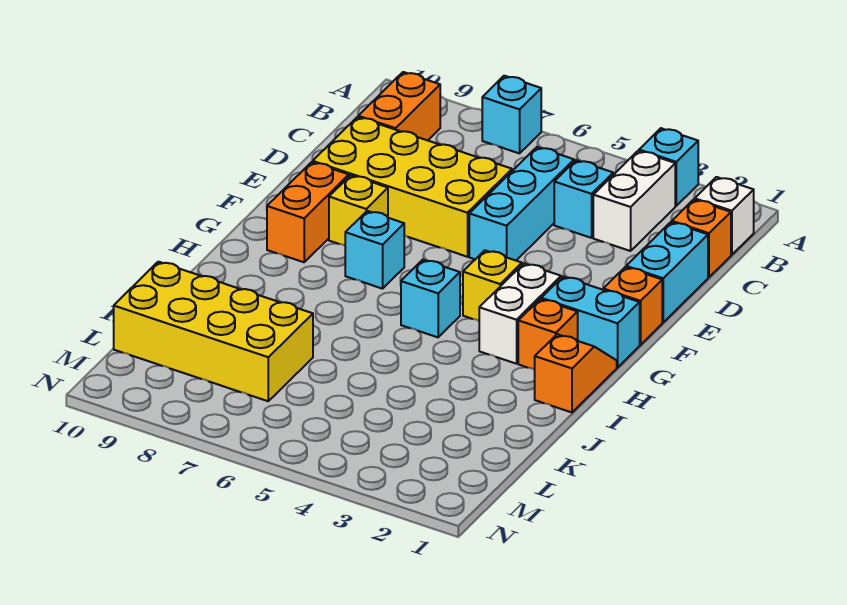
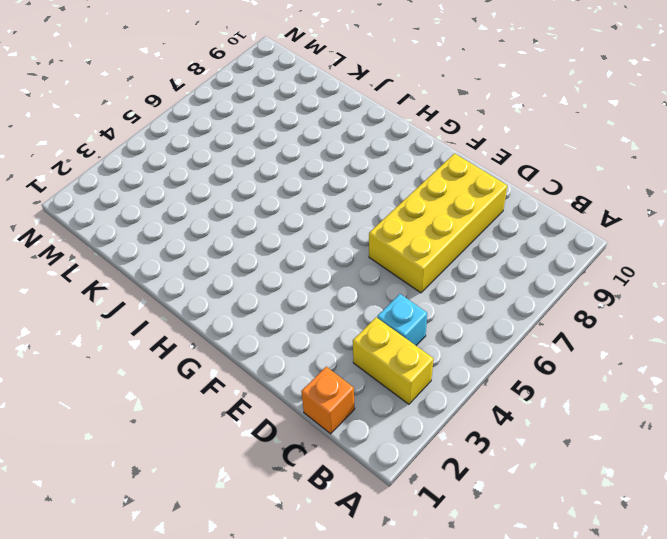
yellow brick B3:C3 level 1 -> white brick B3:C3 level 1
none -> cyan brick A3 level 1
none -> cyan brick A7 level 1
none -> white brick B1 level 1

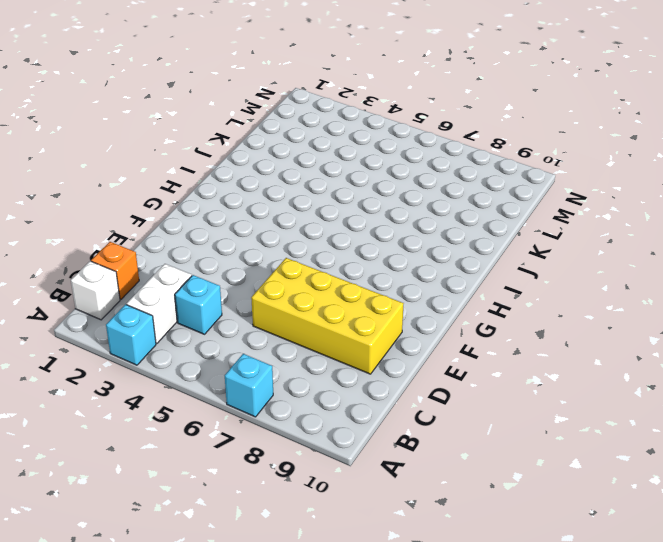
none -> orange brick B9:C9 level 1
none -> cyan brick C5:E5 level 1
none -> cyan brick D1:E1 level 1

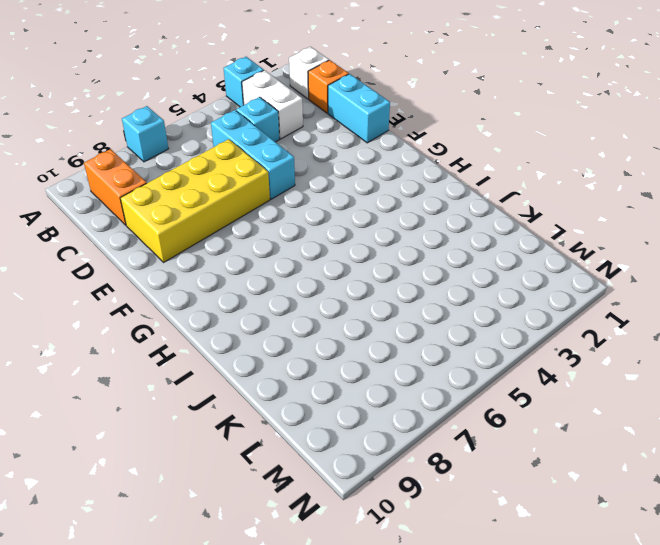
none -> orange brick F1 level 1
none -> yellow brick F8 level 1
none -> orange brick F9:G9 level 1

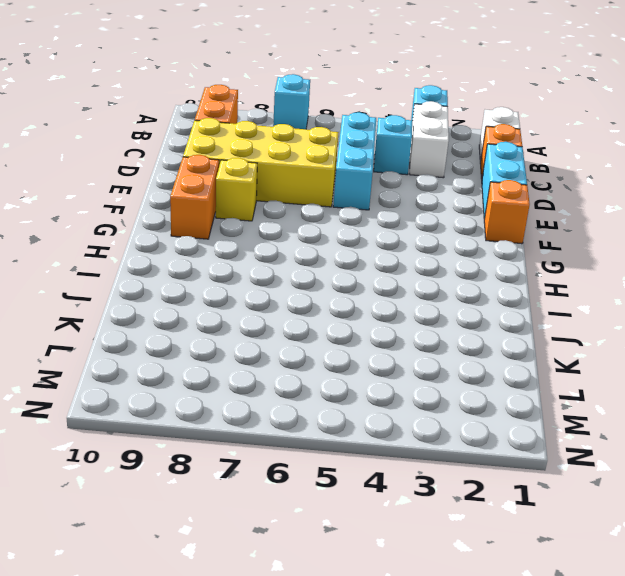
none -> cyan brick G1:G2 level 1
none -> white brick G3:H3 level 1
none -> yellow brick G4 level 1

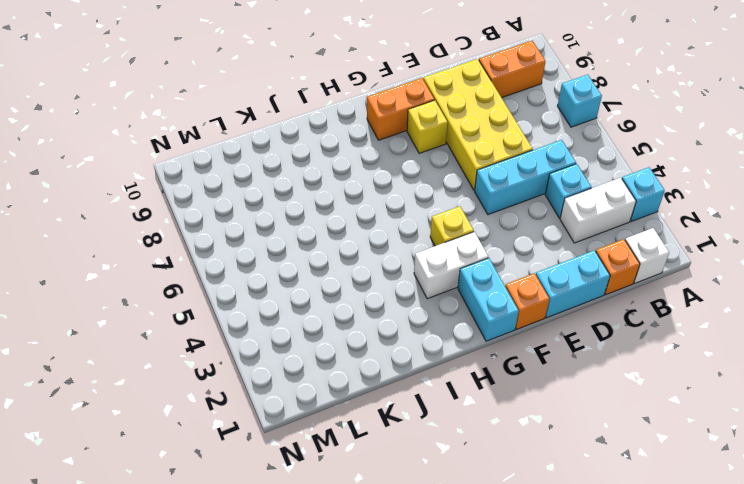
none -> cyan brick G7 level 1
none -> orange slope H1:I1 level 1 top I
none -> orange brick H2 level 1

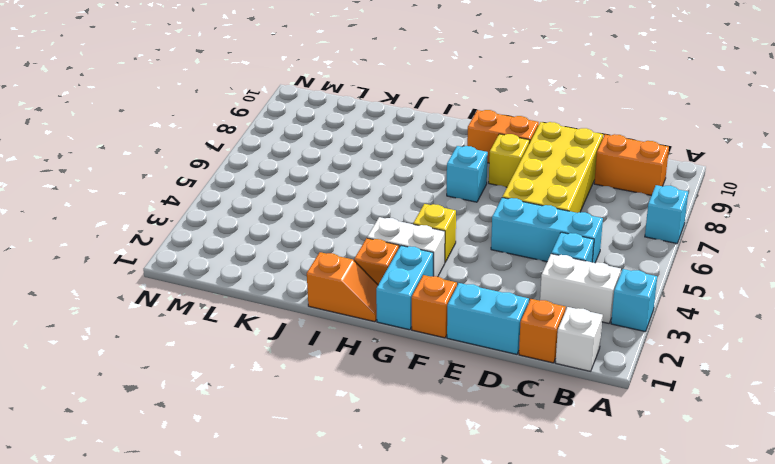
none -> cyan brick H5 level 1
none -> yellow brick K7:L10 level 1

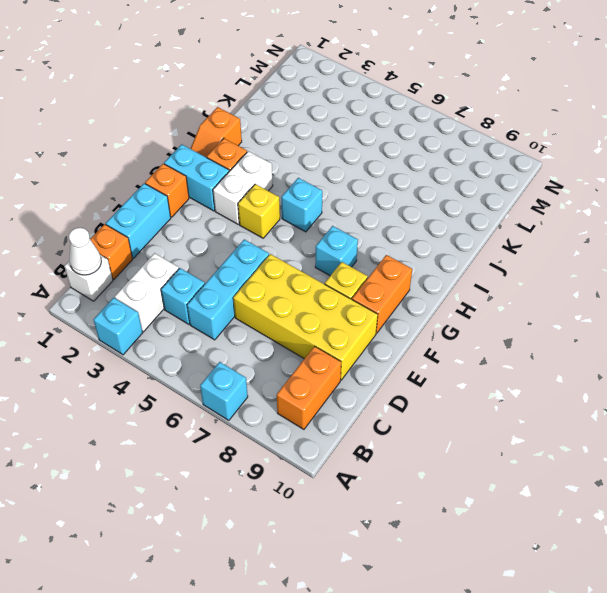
white cone B1 level 2 -> none
none -> yellow brick K7:L10 level 1

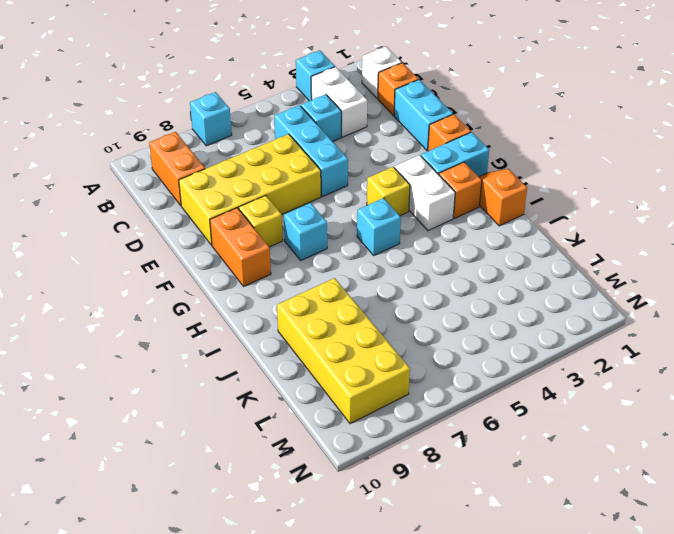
yellow brick J8:M9 level 1 -> yellow brick K7:L10 level 1

